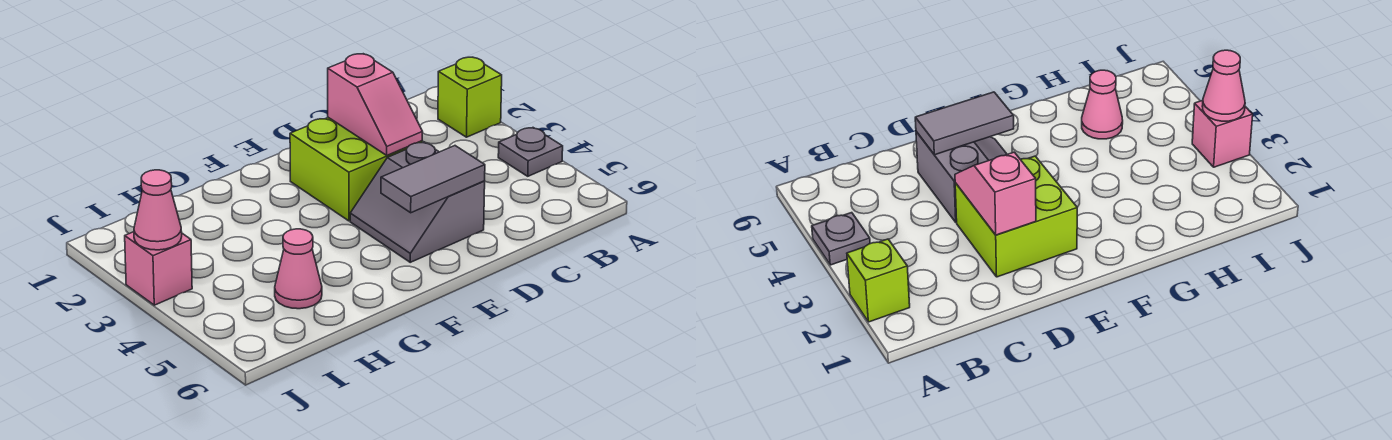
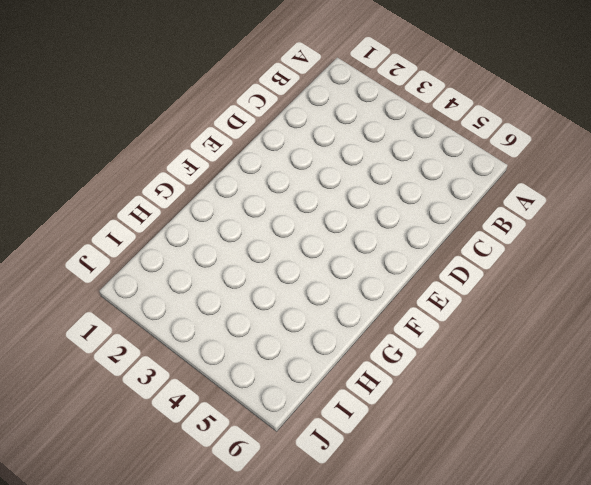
none -> lime brick A2 level 1
none -> grey plate A4 level 1

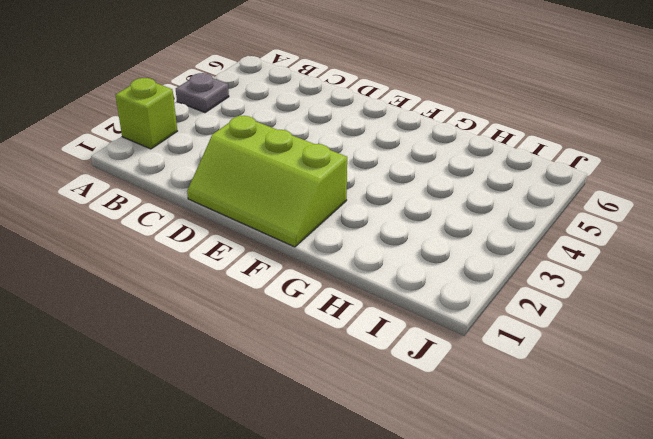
lime slope D1:F2 level 1 top 2 -> lime brick D2:E3 level 1
none -> grey slope D4:E5 level 1 top D
none -> pink cone H5 level 1

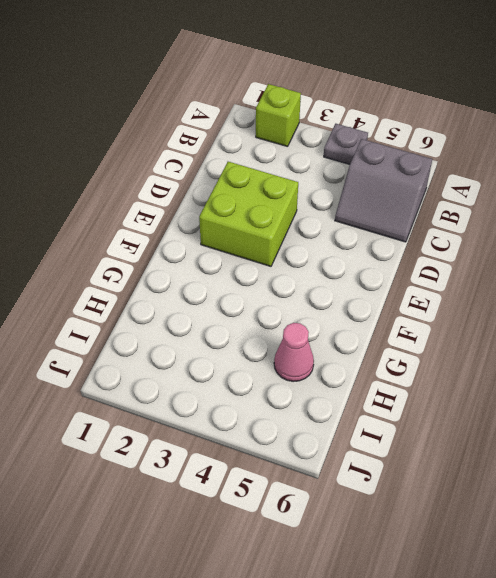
grey slope B5:C6 level 1 top B -> grey slope D4:E5 level 1 top D
none -> pink brick J3 level 1
none -> pink slope D2:D3 level 2 top 2

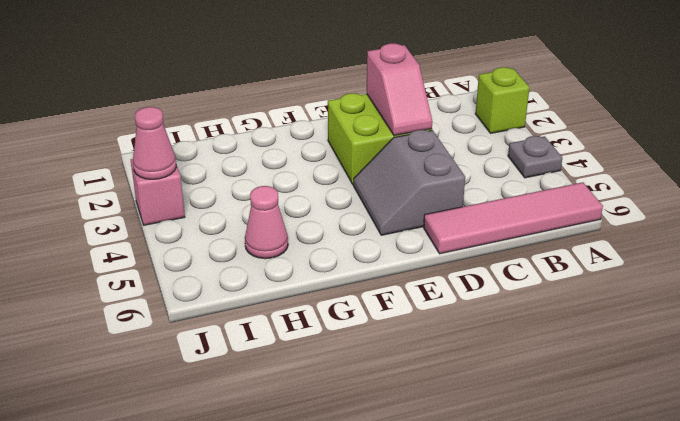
pink tile A6:D6 level 1 -> none
none -> grey tile D5:E5 level 2

